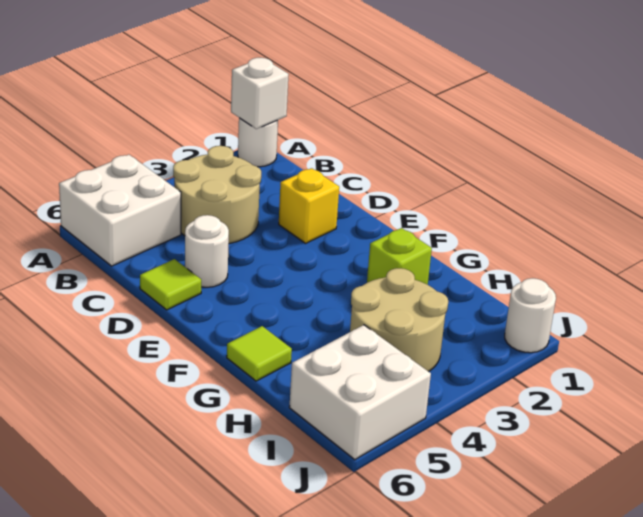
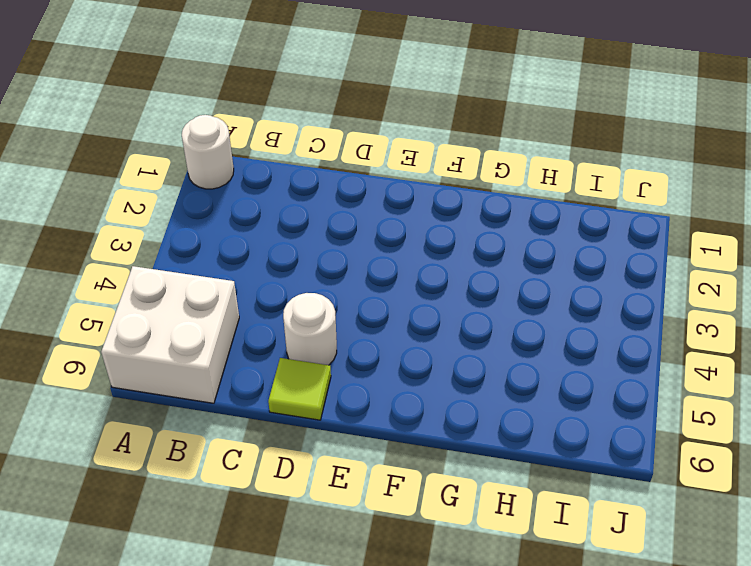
none -> tan round brick B3:C4 level 1
none -> yellow brick D2 level 1
none -> lime brick G2 level 1

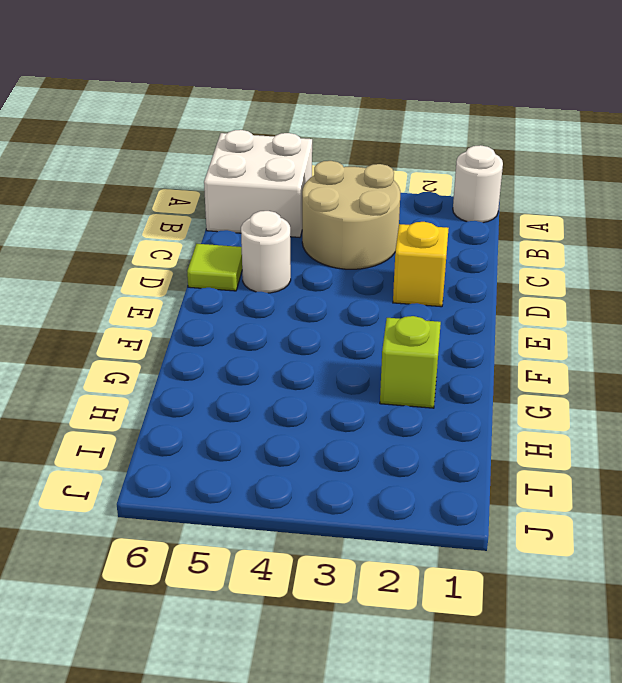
none -> lime tile G6 level 1
none -> tan round brick H3:I4 level 1
none -> white brick I5:J6 level 1

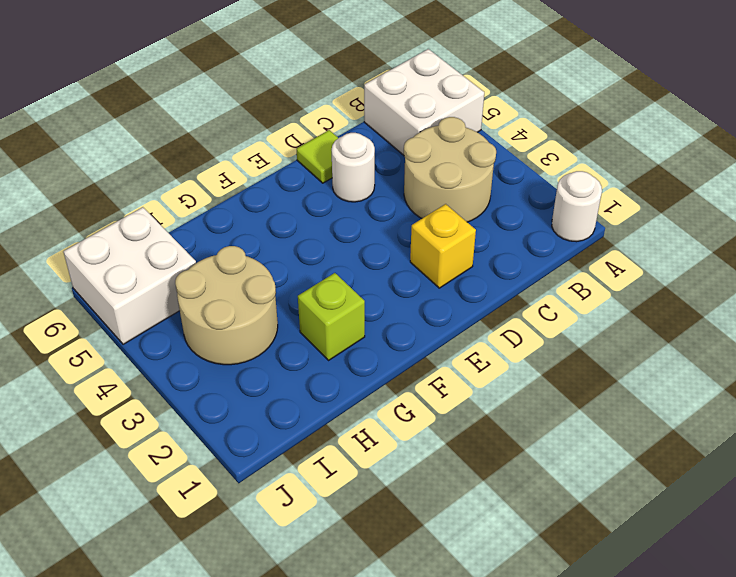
none -> lime tile G6 level 1
none -> white round brick J1 level 1
none -> white brick A1 level 2

